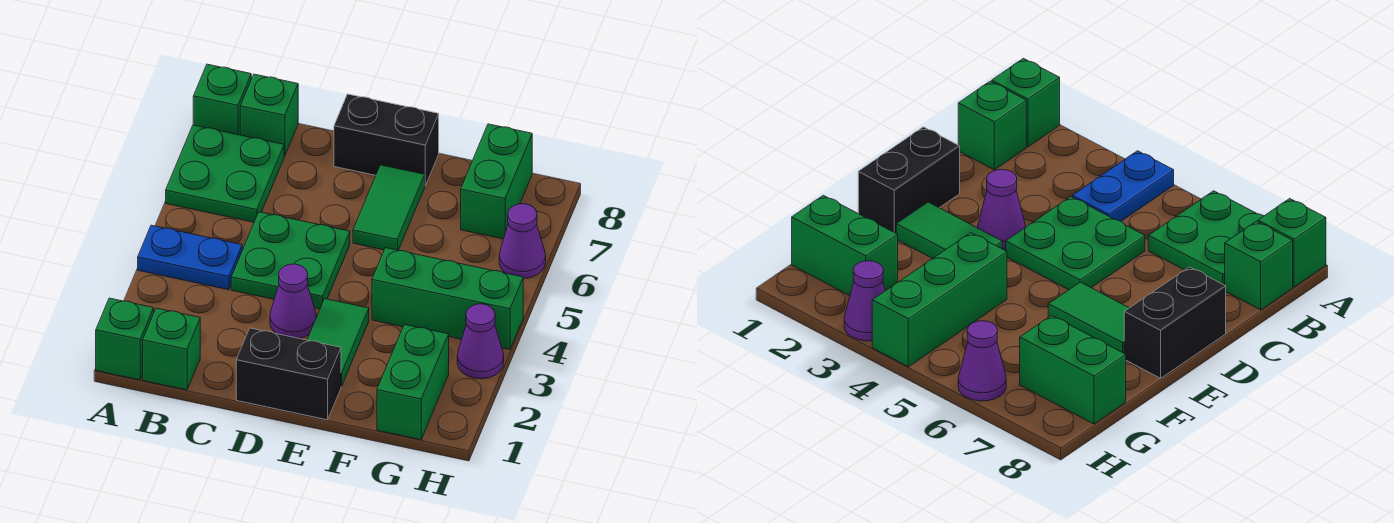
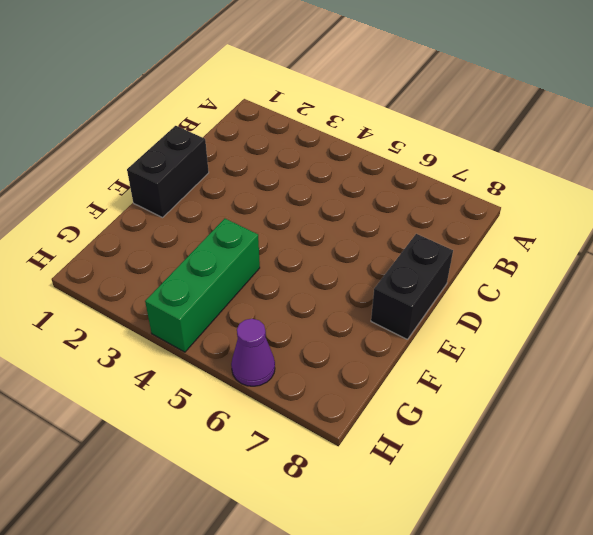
none -> green brick A1 level 1
none -> blue plate A4:B4 level 1
none -> green plate A6:B7 level 1

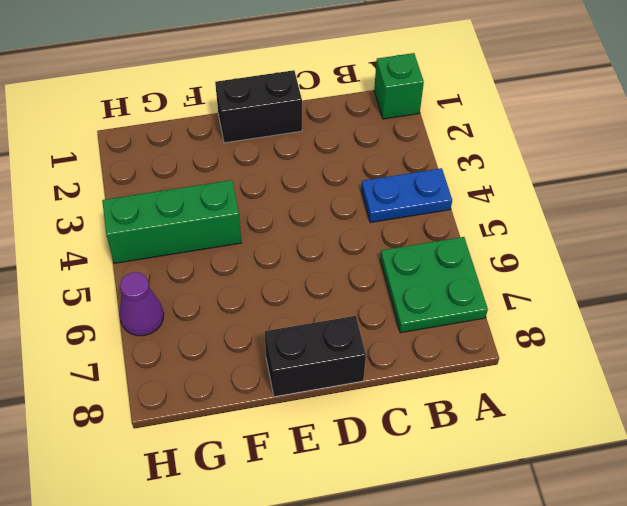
none -> green brick A8 level 1
none -> green brick B1 level 1
none -> green brick B8 level 1

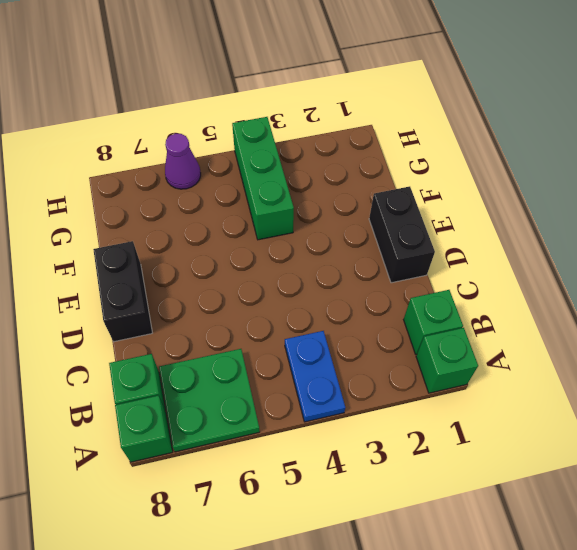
none -> green plate C4:D5 level 1
none -> purple cone D3 level 1
none -> green tile E2:E3 level 1

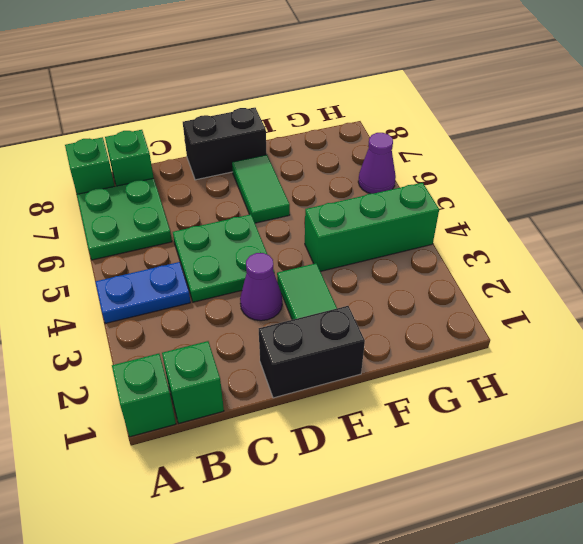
none -> green brick G1:G2 level 1
none -> green brick G7:G8 level 1
none -> purple cone H3 level 1

